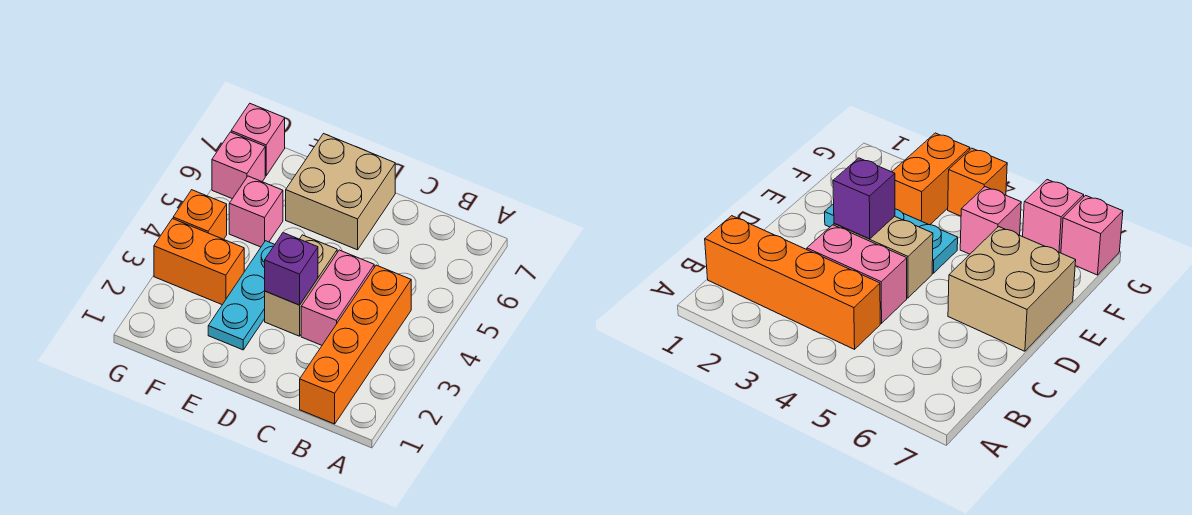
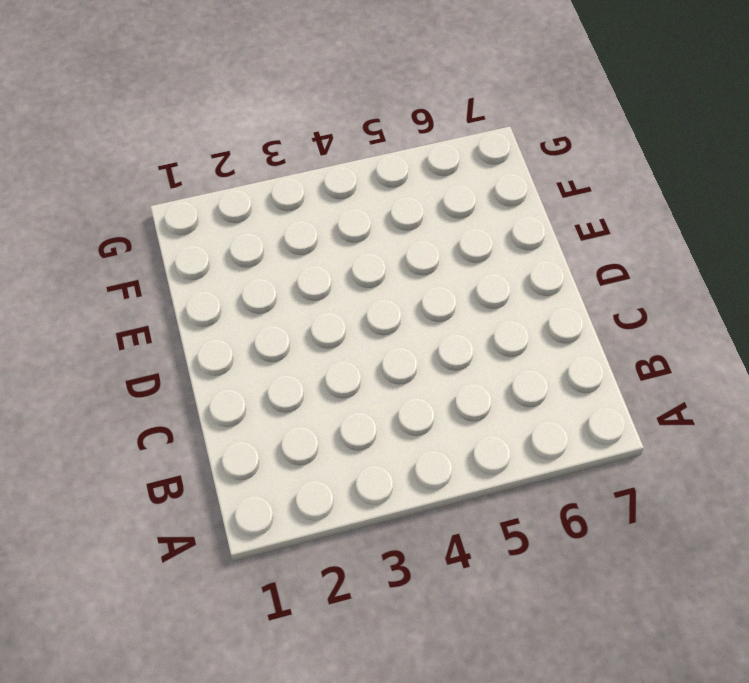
none -> orange brick B1:B4 level 1
none -> pink brick C3:C4 level 1

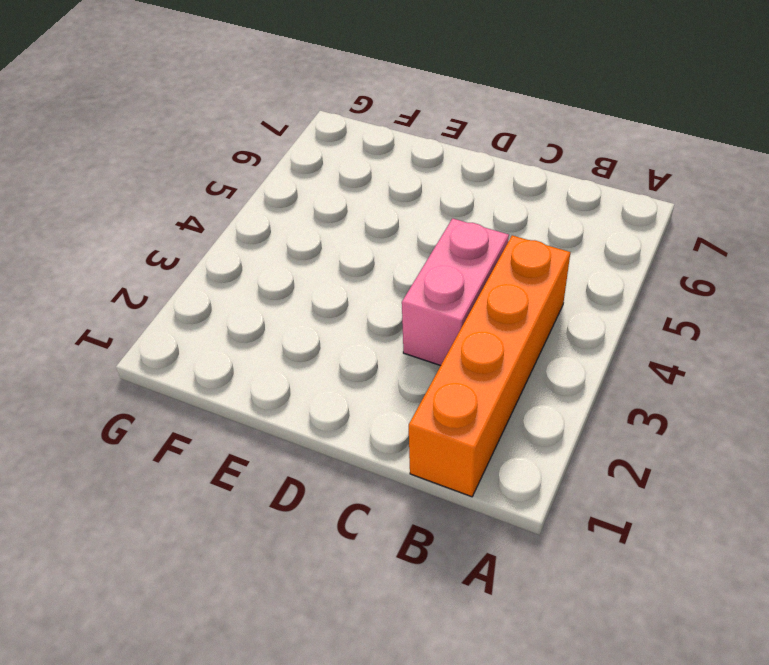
none -> tan brick D3:D4 level 1
none -> tan brick D6:E7 level 1

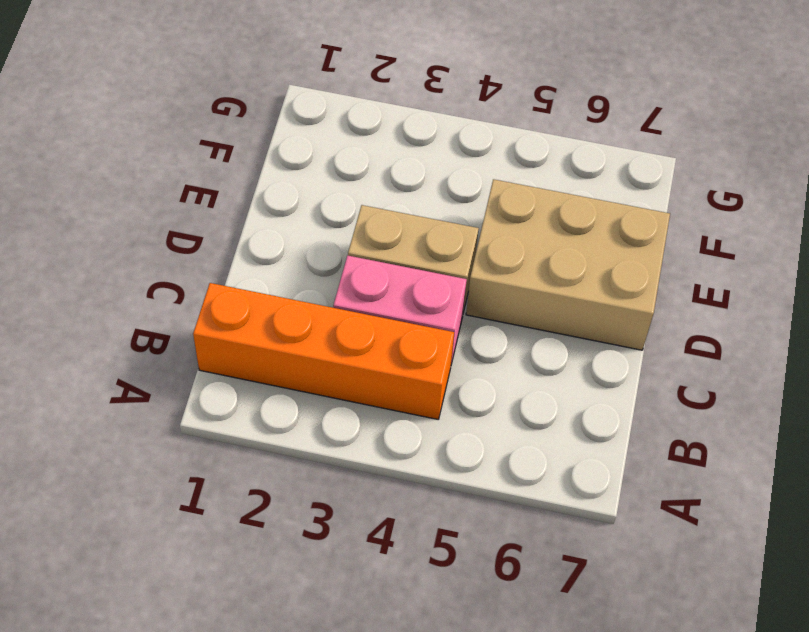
tan brick D5:E7 level 1 -> tan brick D6:E7 level 1
none -> cyan plate E2:E4 level 1
none -> orange brick F3:G3 level 1

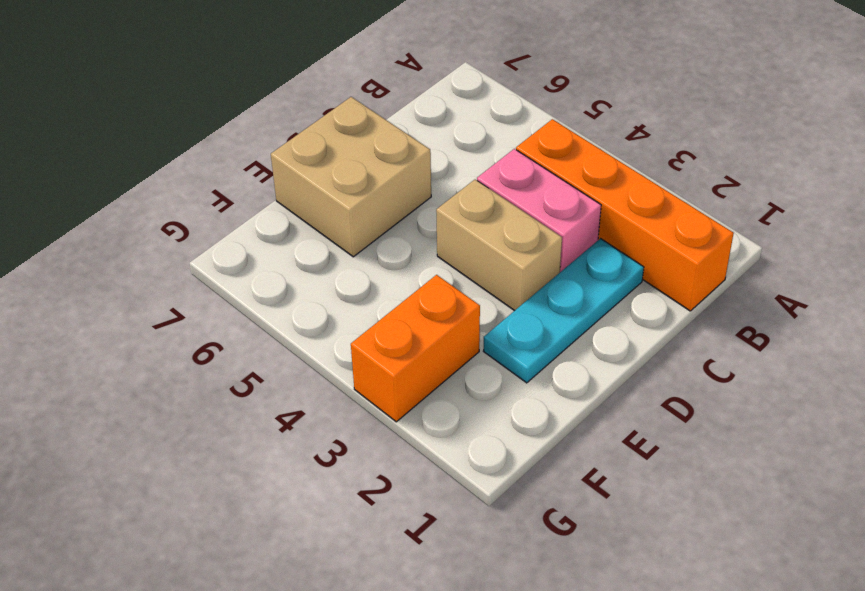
cyan plate C2:E2 level 1 -> cyan plate E2:E4 level 1
none -> pink brick F5 level 1
none -> orange brick G4 level 1

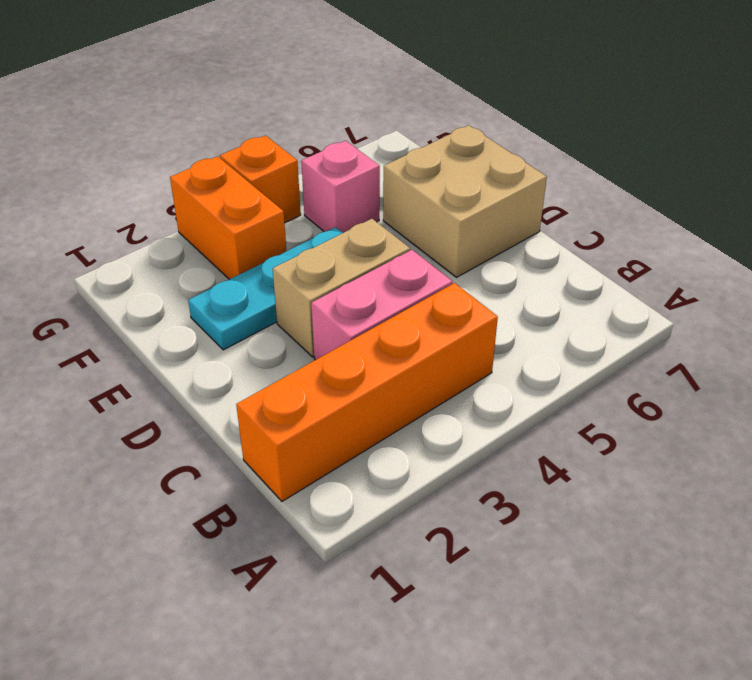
none -> pink brick G6 level 1
none -> pink brick G7 level 1

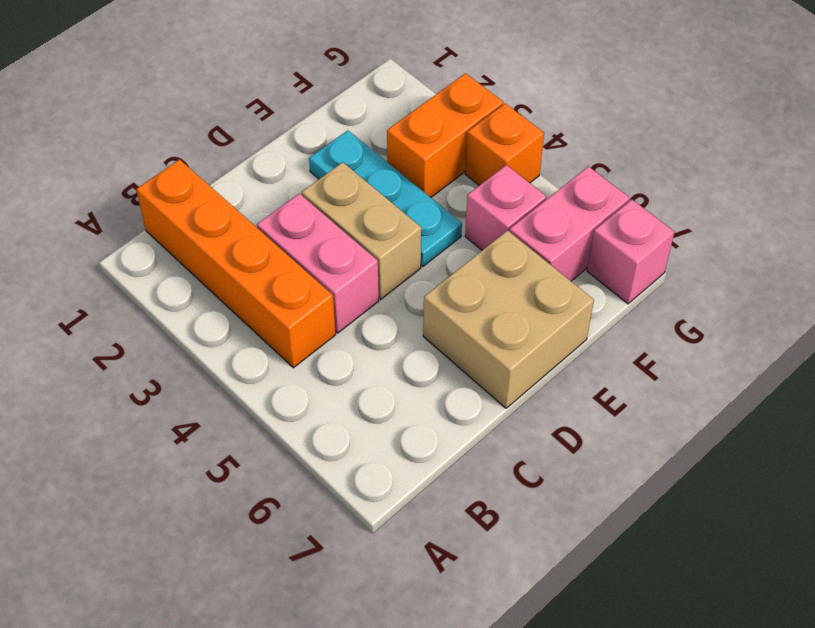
pink brick F6:G6 level 1 -> pink brick G6 level 1
none -> purple brick D3 level 2

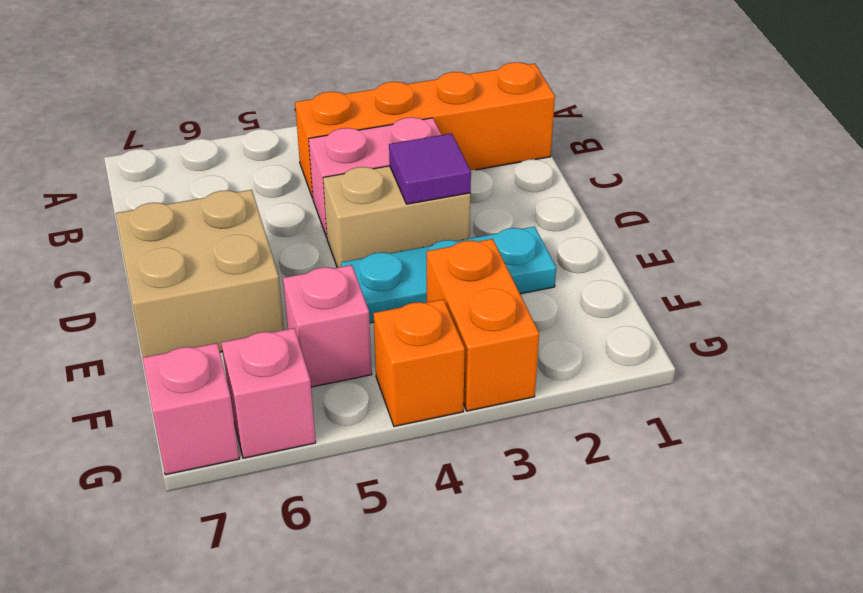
purple tile D3 level 2 -> purple brick D3 level 2

